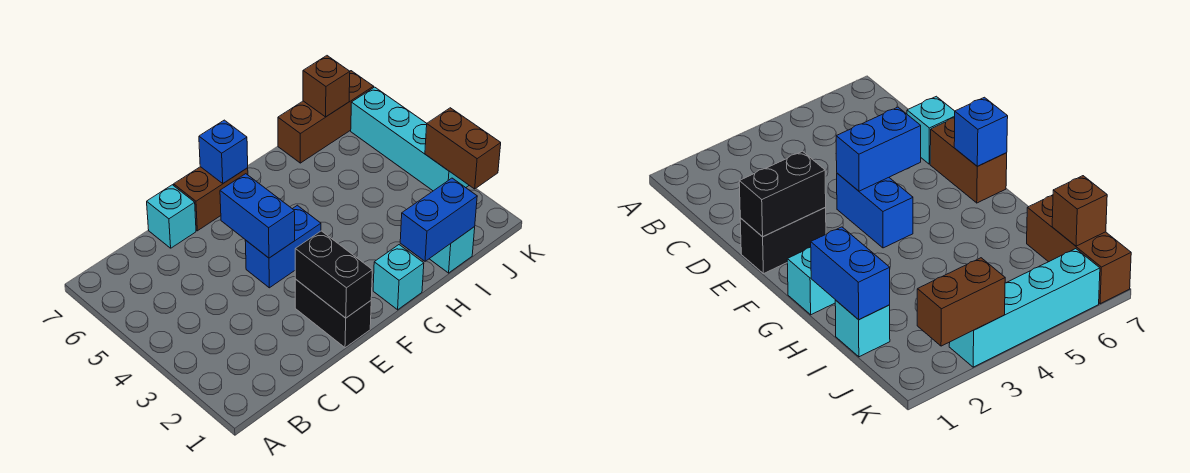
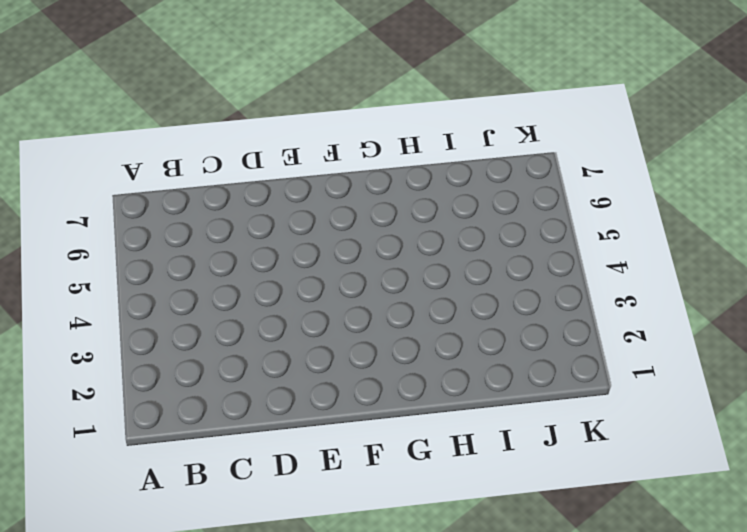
none -> cyan brick D7 level 1
none -> black brick E1:E2 level 1
none -> blue brick E4:F4 level 1

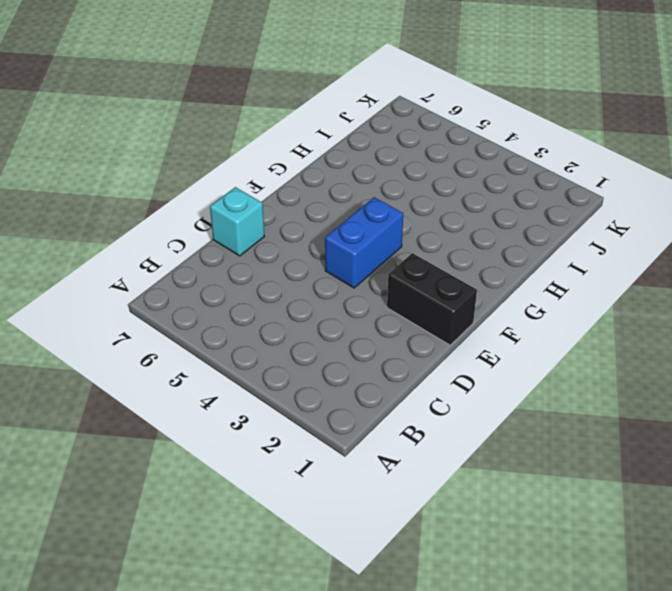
none -> brown brick E7:F7 level 1
none -> cyan brick G1 level 1
none -> cyan brick I1 level 1

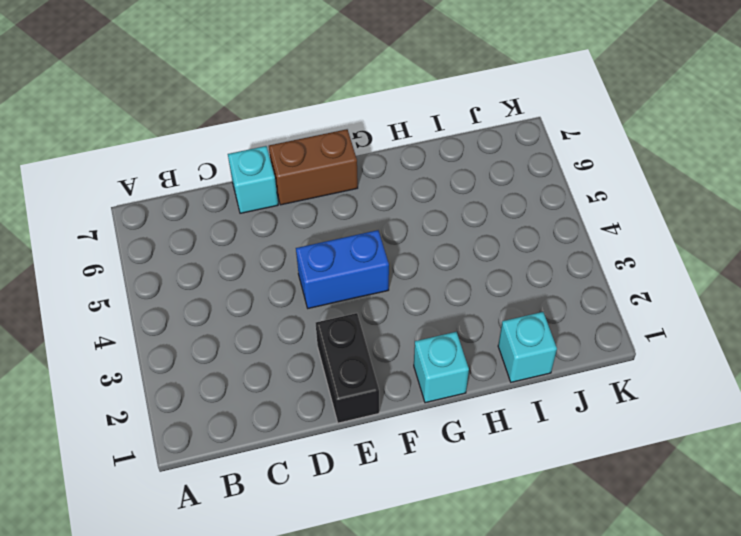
none -> brown brick I7:K7 level 1
none -> cyan brick K3:K6 level 1
none -> black brick E1:E2 level 2

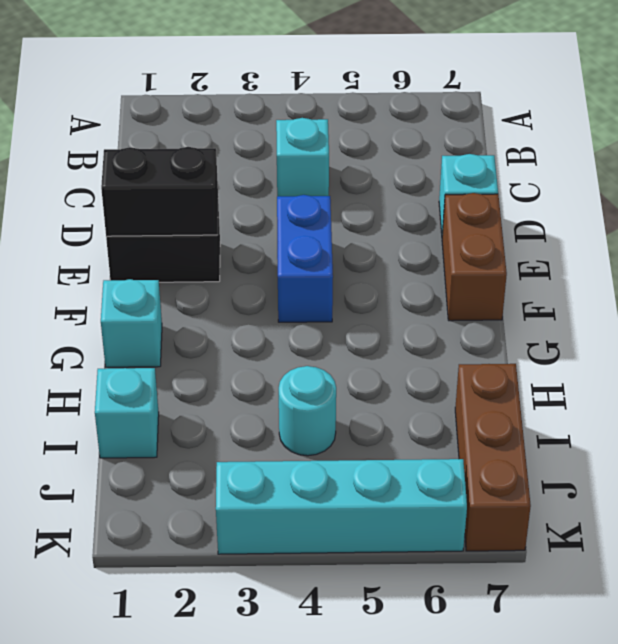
cyan brick C4 level 1 -> none
cyan round brick I4 level 1 -> none
none -> blue brick E4:E5 level 2
none -> blue brick F7 level 2
none -> blue brick H1:I1 level 2

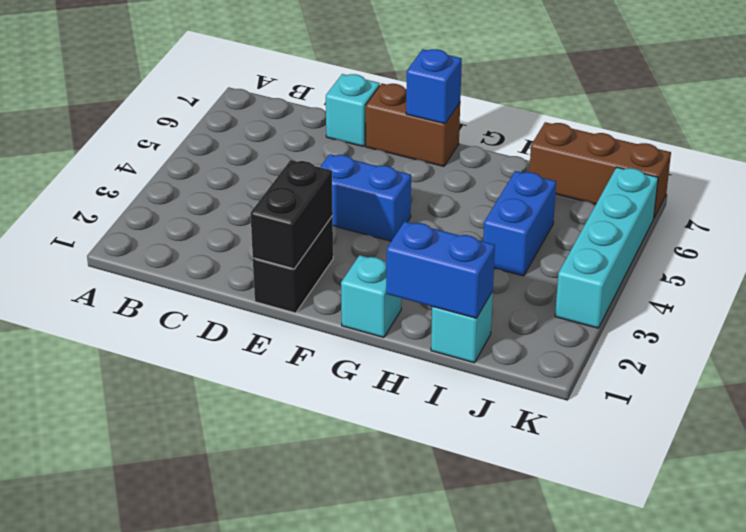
blue brick I4:I5 level 1 -> blue brick E4:E5 level 2
none -> brown brick J7 level 2
none -> brown brick K2:K3 level 2

